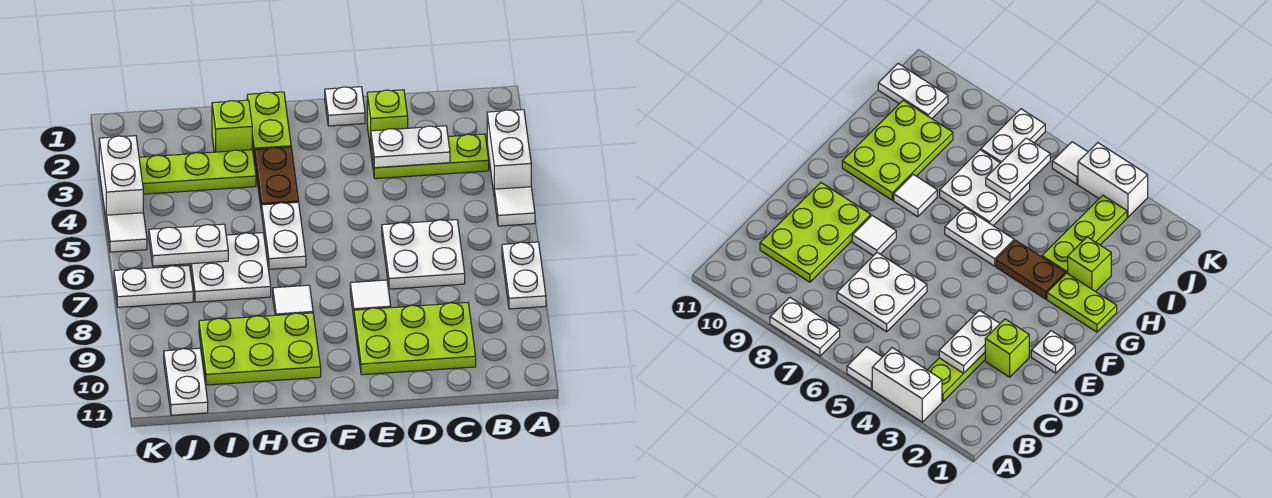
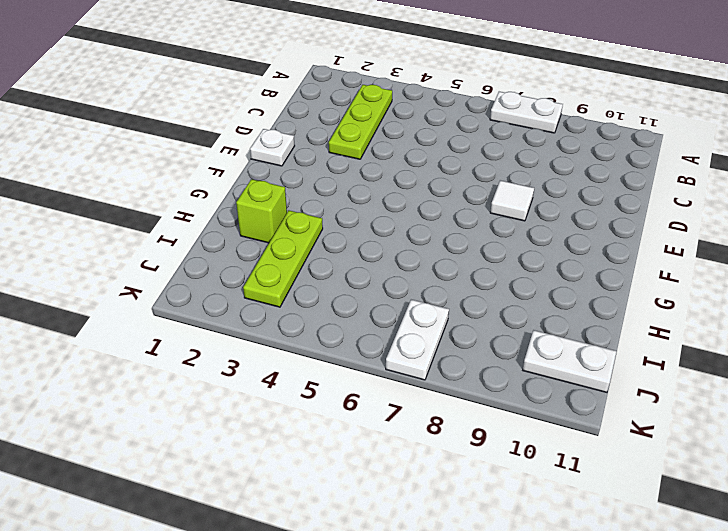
none -> white brick A3:A4 level 1
none -> white tile A5 level 1
none -> white plate C6:D7 level 1

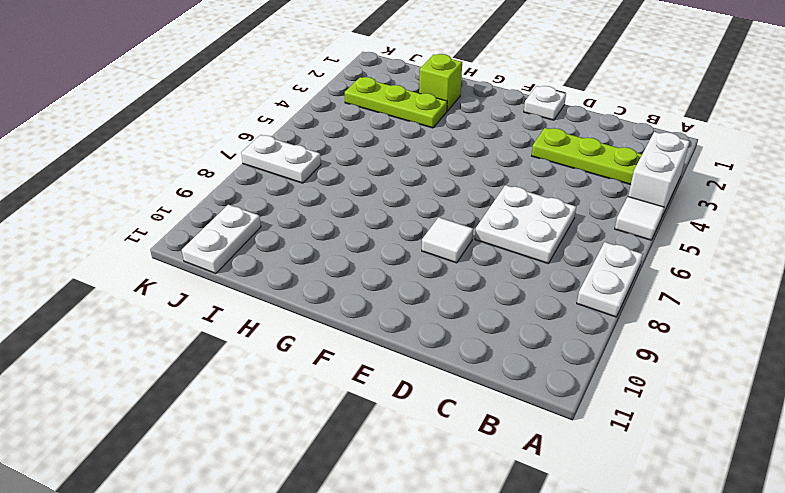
none -> lime plate C9:E10 level 1
none -> lime brick D2 level 1
none -> lime plate G1:G2 level 1

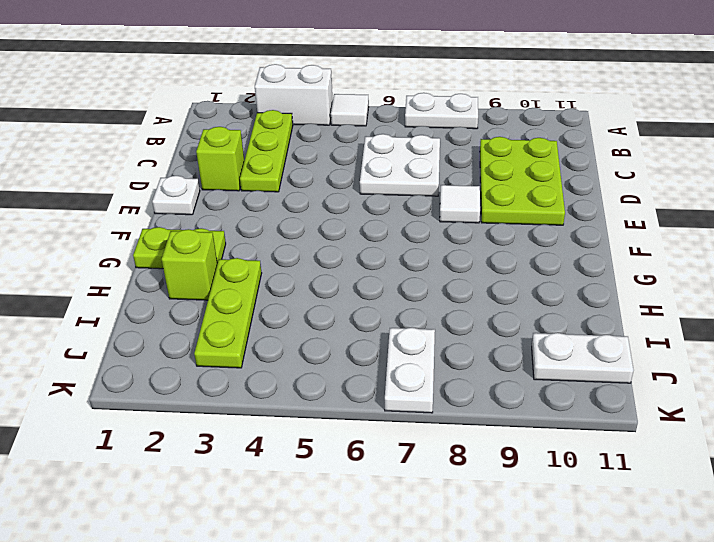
none -> brown plate G3:G4 level 1
none -> white plate G5:G6 level 1
none -> white tile G8 level 1

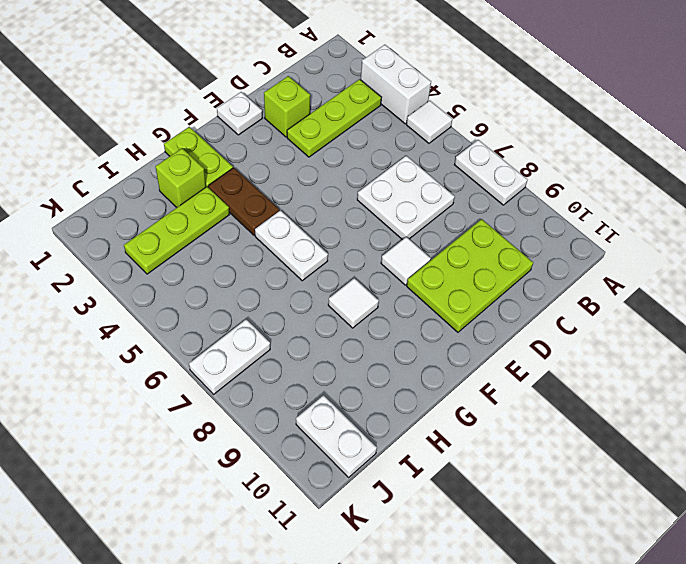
none -> lime plate G9:I10 level 1
none -> white plate H6:I7 level 1
none -> white brick K3:K4 level 1

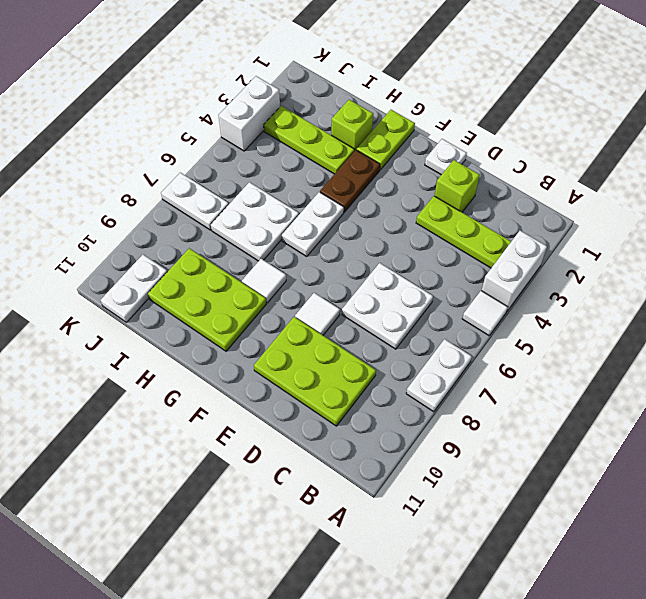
none -> white tile K5 level 1
none -> white plate C3:D3 level 2
none -> white plate I6:J6 level 2

